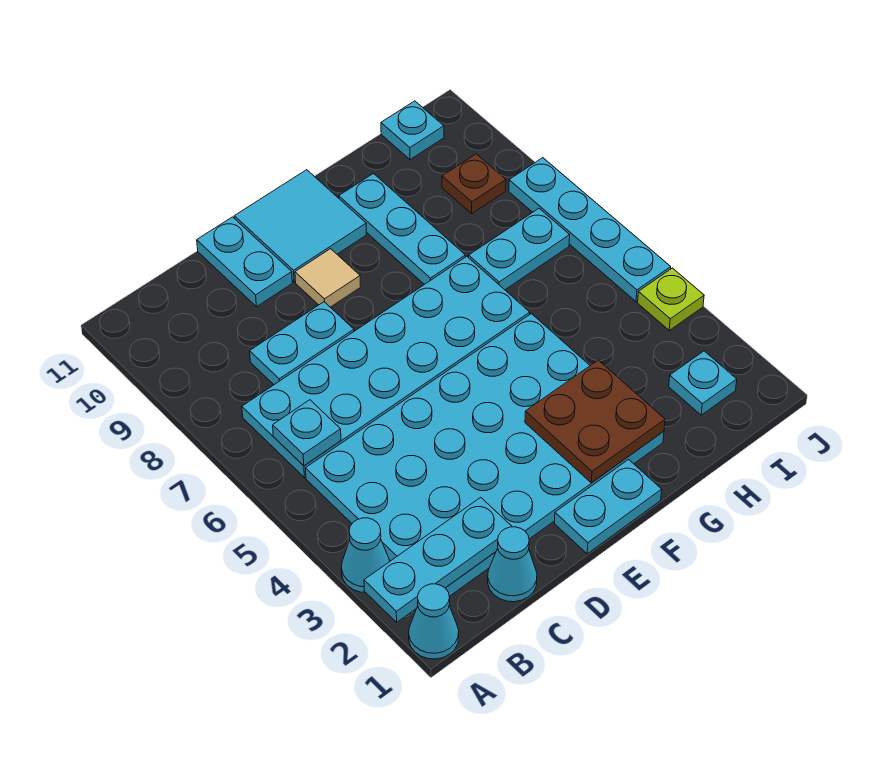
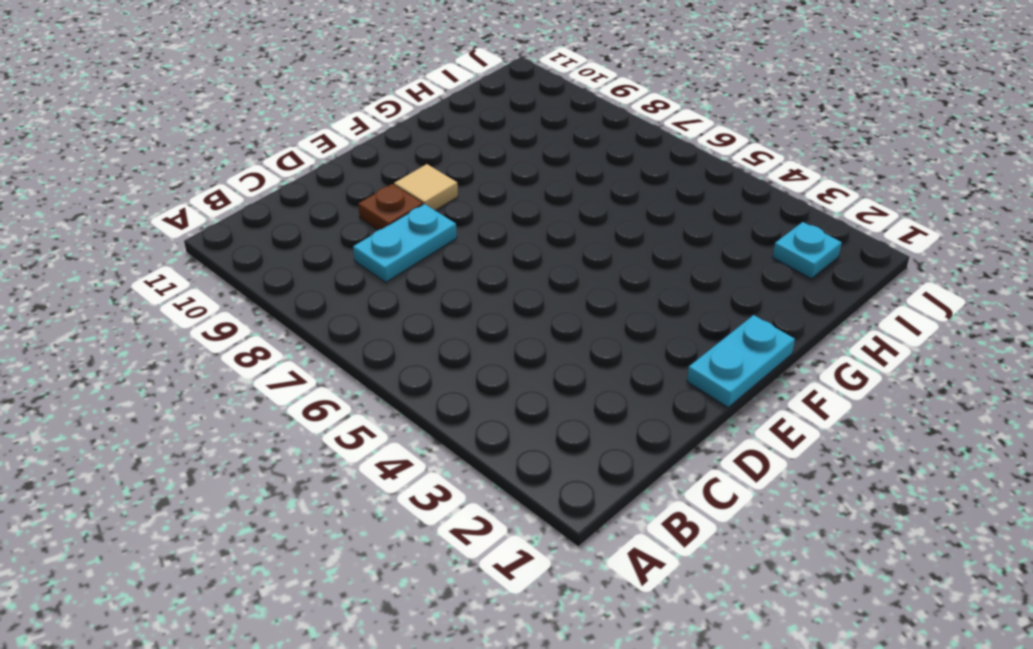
brown plate D9 level 1 -> brown plate I9 level 1
none -> cyan cone A1 level 1
none -> cyan cone A3 level 1
none -> cyan plate B2:G5 level 1

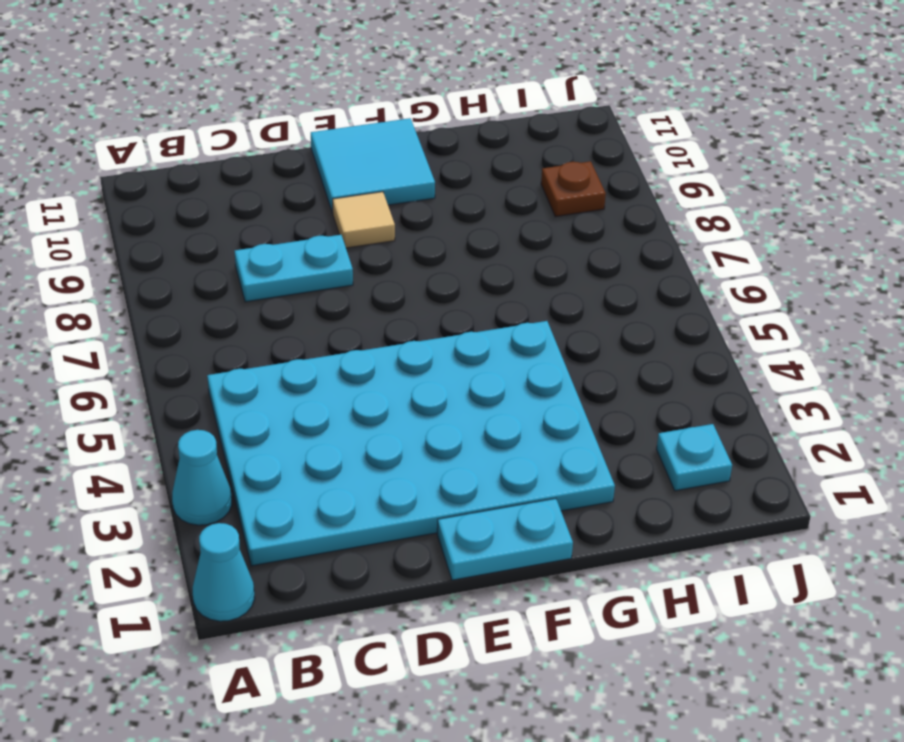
none -> cyan plate B6:G7 level 1
none -> cyan cone C1 level 1
none -> cyan plate D10:D11 level 1

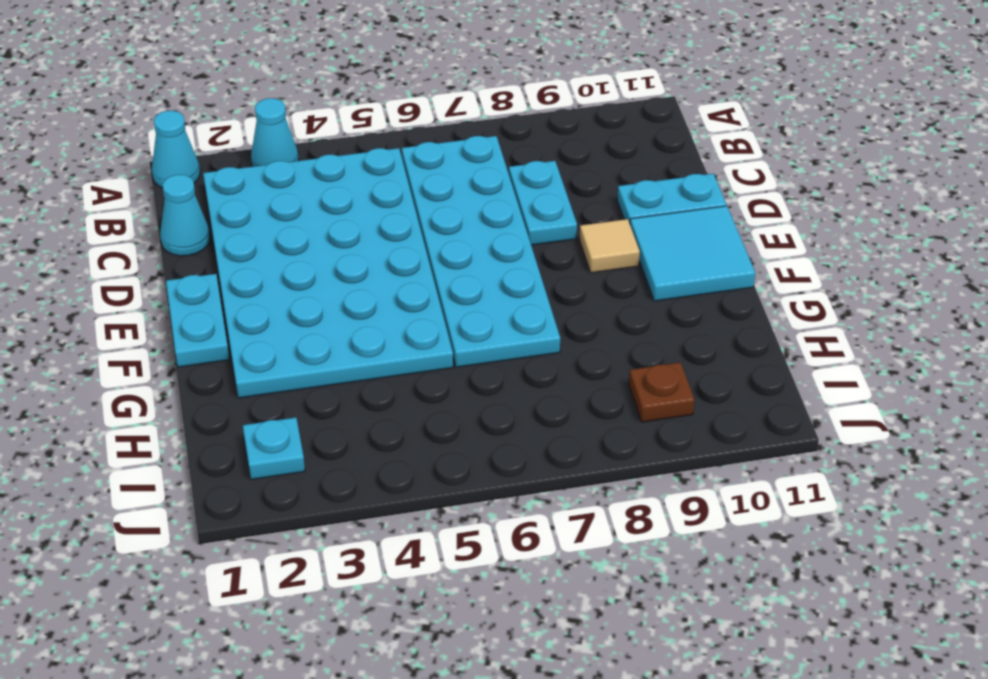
none -> cyan plate G8:G10 level 1
none -> cyan plate H7:I7 level 1
none -> cyan plate I11 level 1

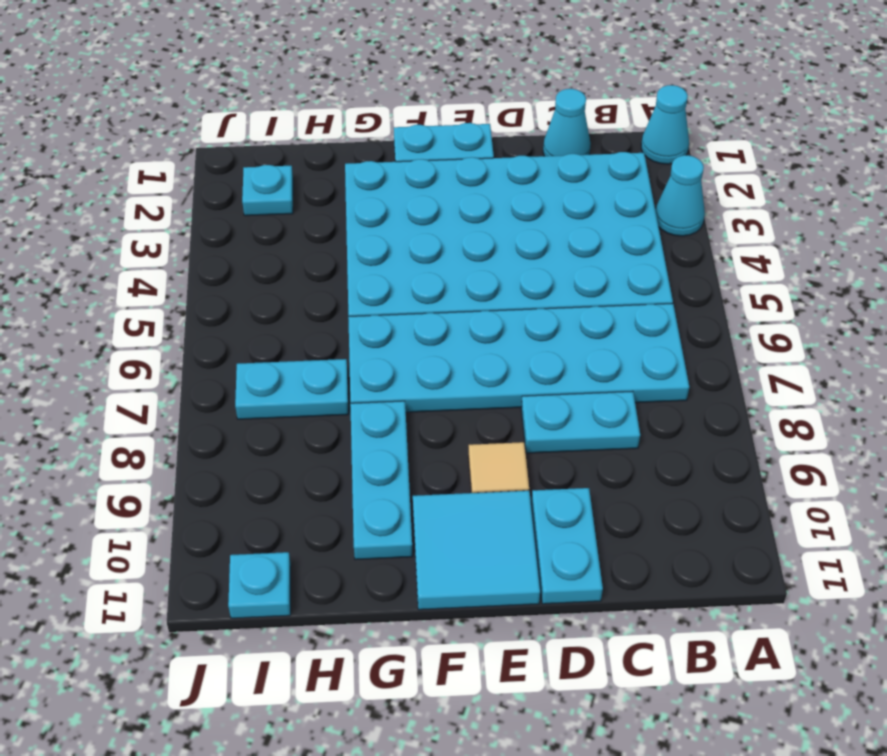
none -> brown plate I9 level 1
none -> lime plate J4 level 1
none -> cyan plate J5:J8 level 1

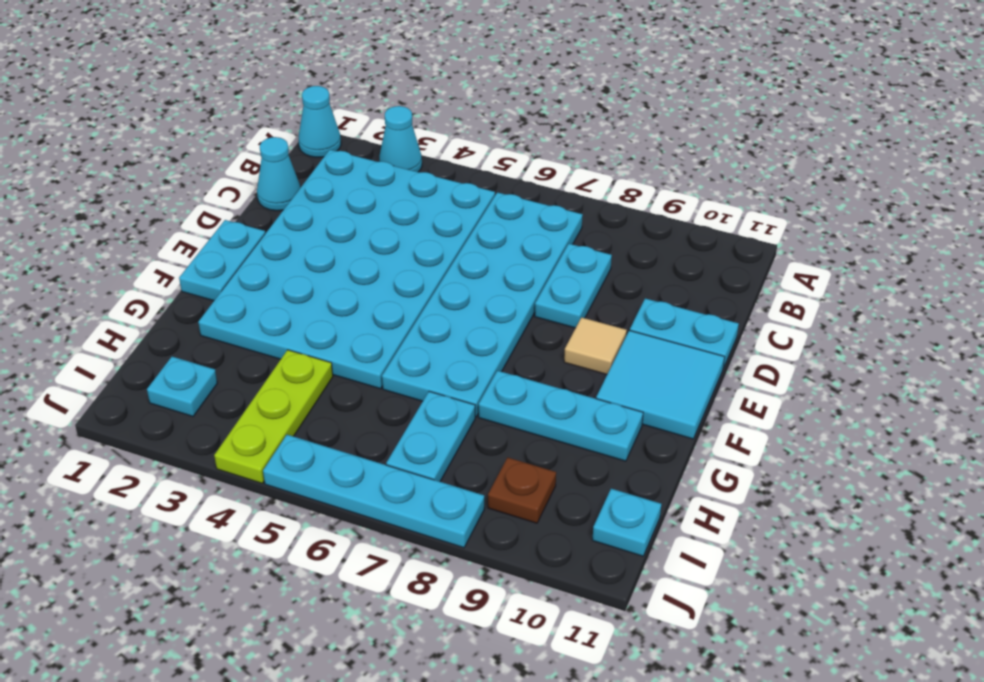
lime plate H4:J4 level 1 -> lime plate J4 level 1
none -> cyan plate A2:C2 level 2
none -> cyan plate B6 level 2
none -> brown plate F2:G3 level 2

